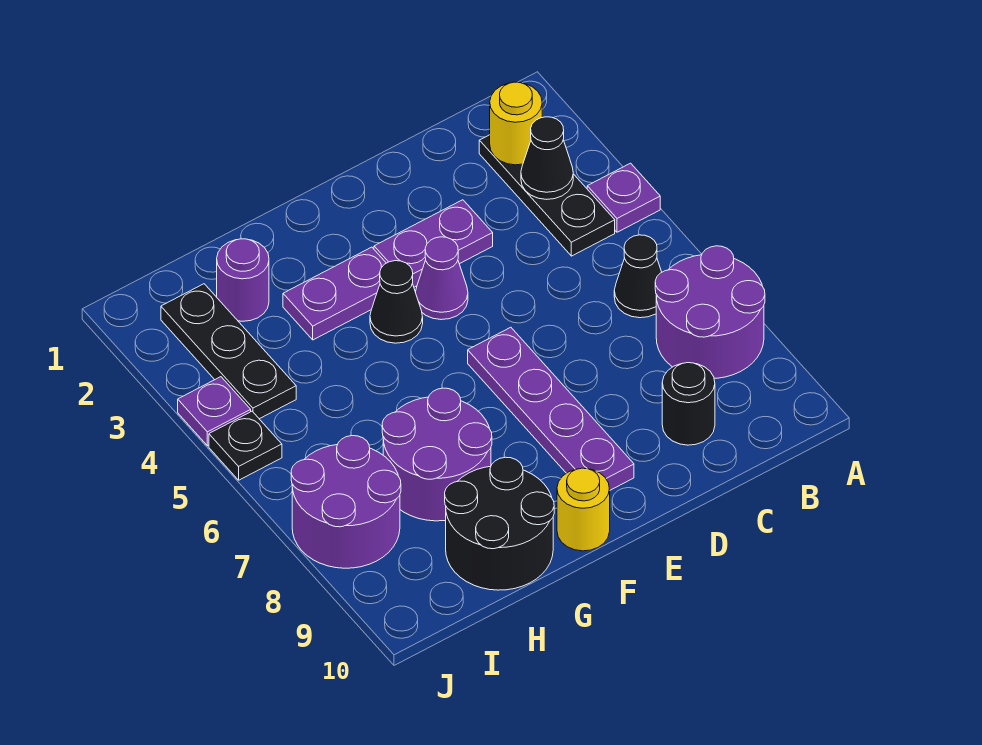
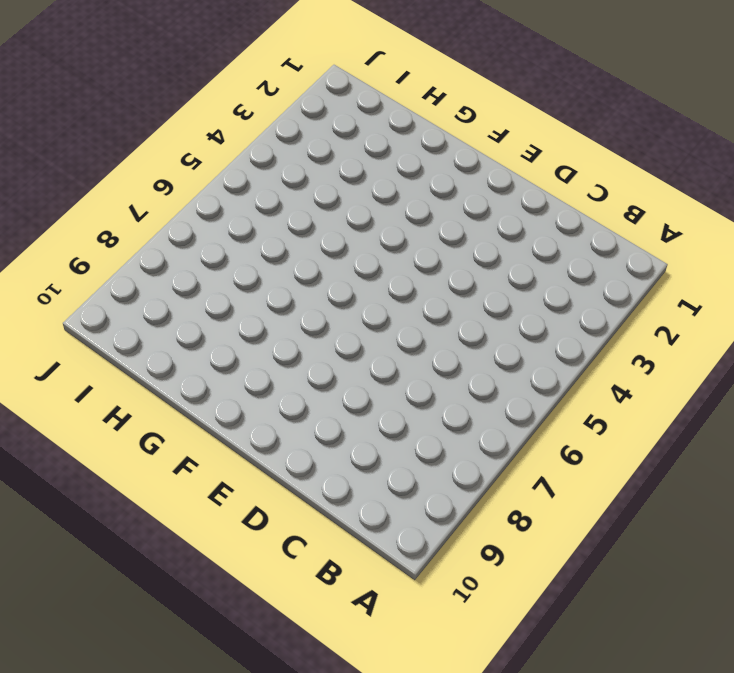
none -> purple plate A4 level 1
none -> purple round brick A7:B8 level 1
none -> black plate B2:B4 level 1

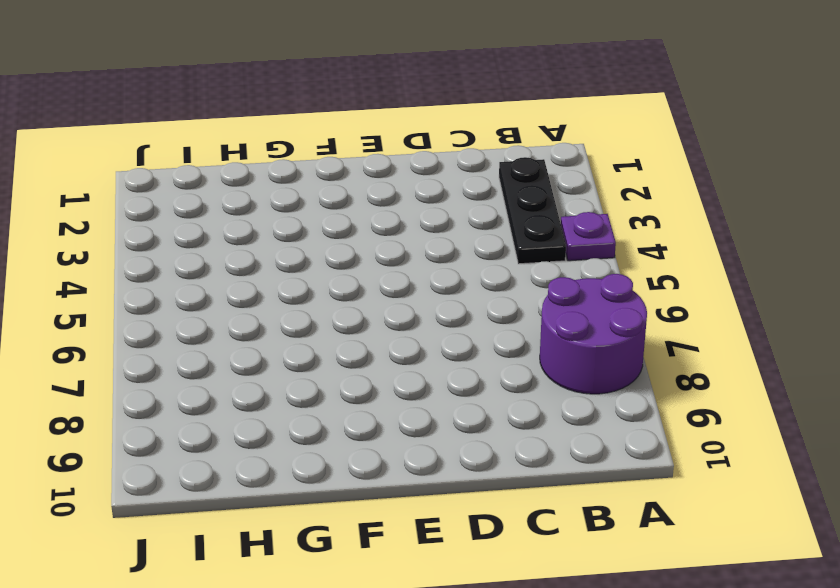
none -> black cone B6 level 1
none -> black round brick C9 level 1
none -> purple plate D3:E3 level 1

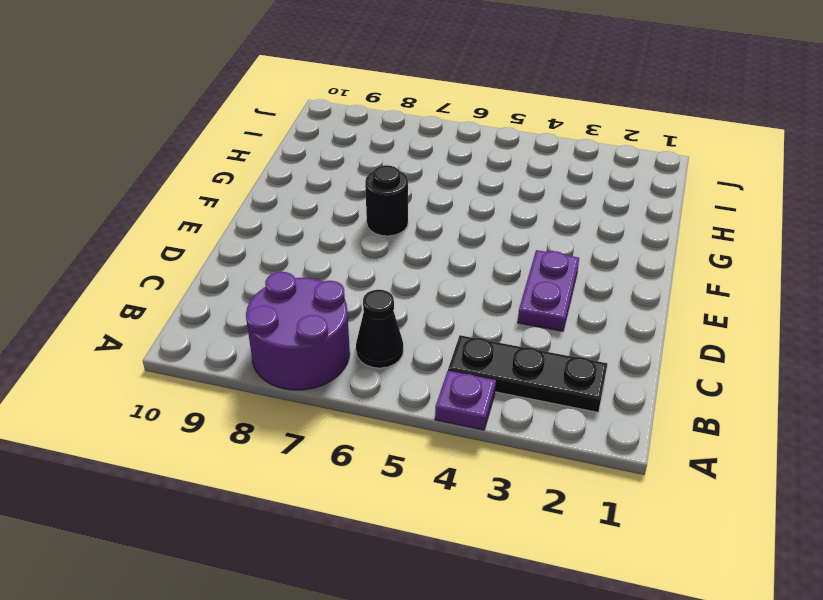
black round brick F7 level 1 -> black round brick C9 level 1
none -> purple cone E4 level 1
none -> purple plate E6:E9 level 1
none -> purple plate F3:G3 level 1

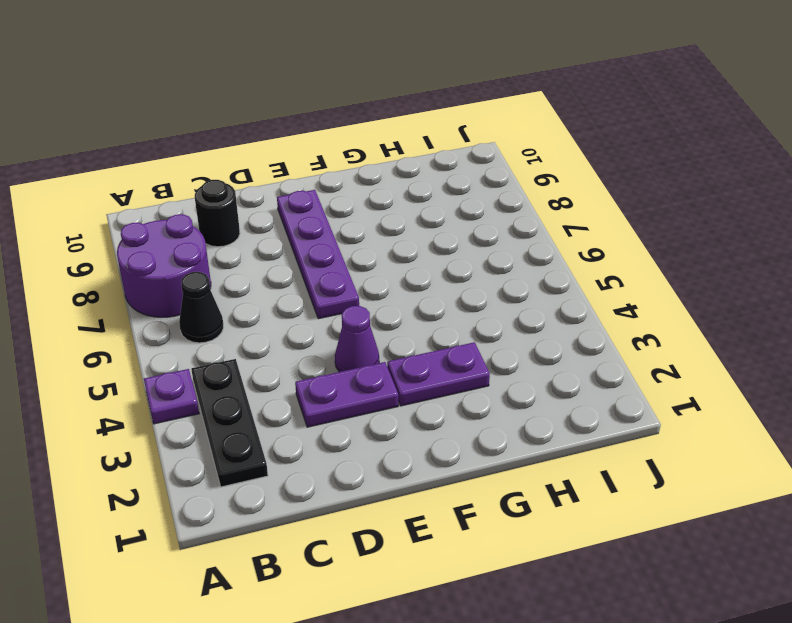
none -> black cone F4 level 1
none -> yellow round brick F10 level 1
none -> purple round brick G7:H8 level 1

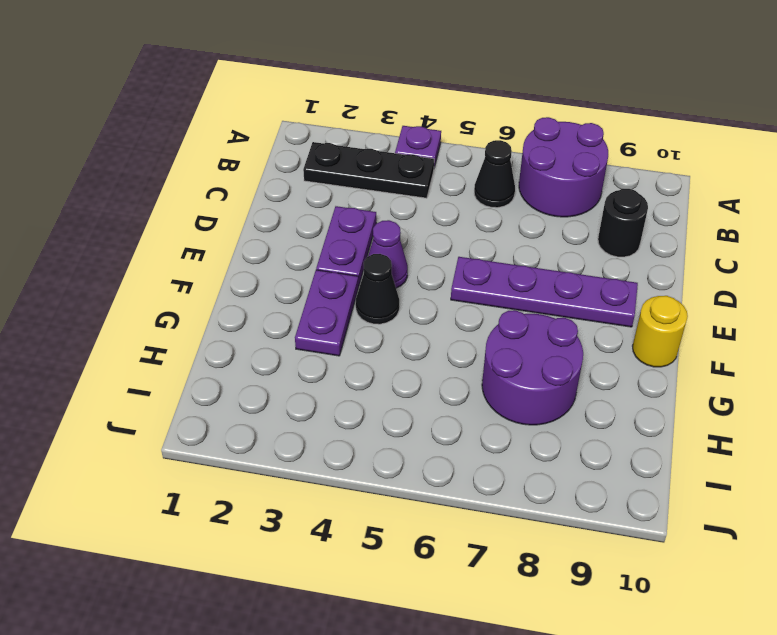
none -> black round brick G9:H10 level 1
none -> purple round brick H2 level 1
none -> black plate I2:I4 level 1

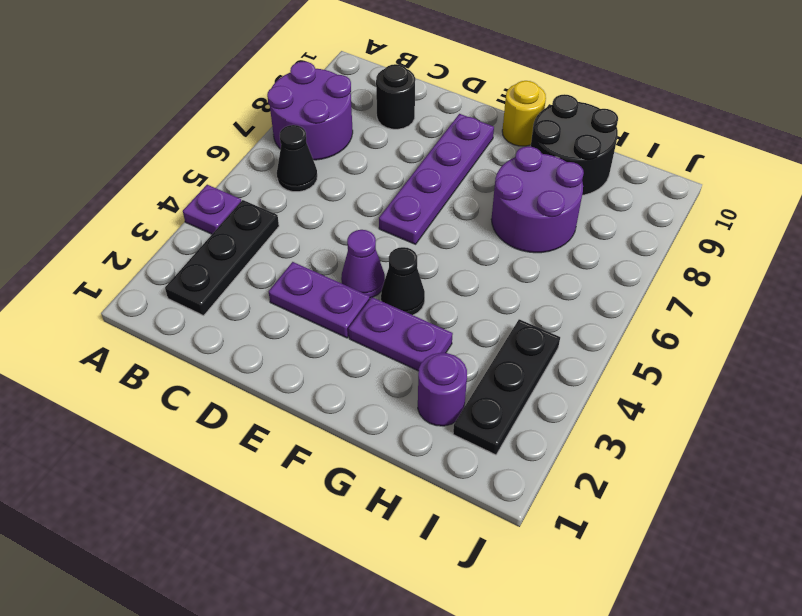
none -> purple round brick I7:J8 level 1
none -> purple plate J4 level 1
none -> black plate J5 level 1

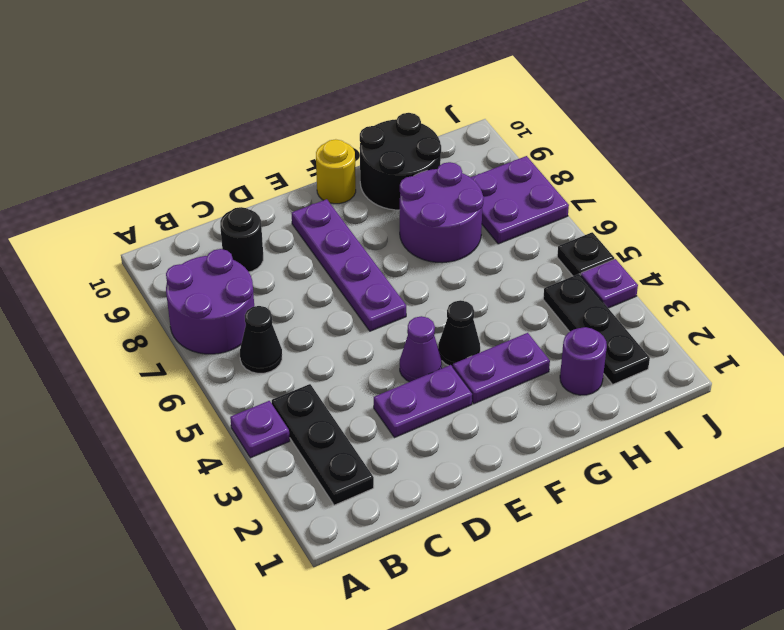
purple plate I7:J8 level 1 -> purple round brick I7:J8 level 1
none -> yellow round brick B2 level 2
none -> black cone B3 level 2

